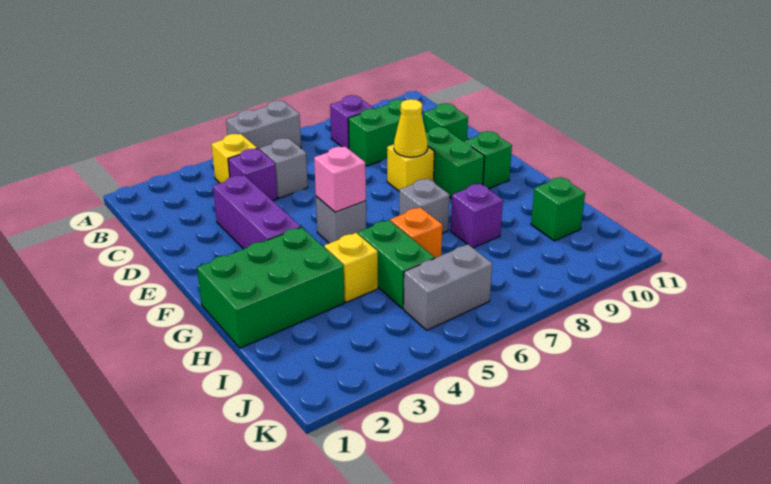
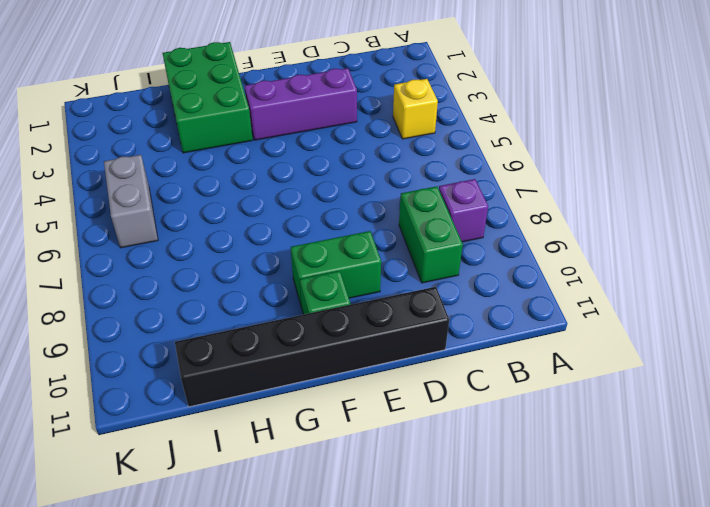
black brick D11:I11 level 1 -> none
none -> grey brick A5:A6 level 1
none -> purple brick C4 level 1
none -> grey brick C5 level 1

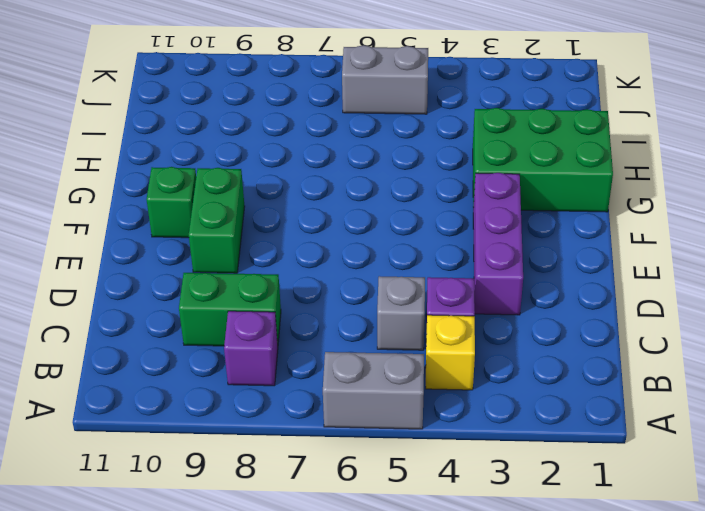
none -> green brick D10 level 1
none -> yellow brick E8 level 1
none -> grey brick F5 level 1

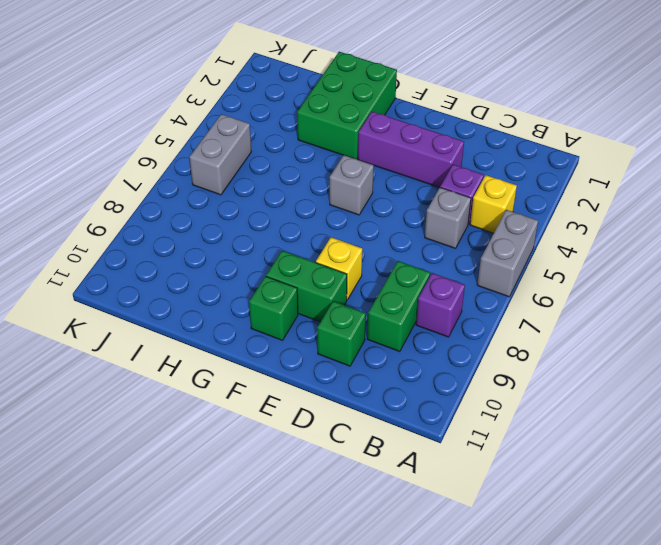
none -> grey brick G7 level 1
none -> yellow brick H4 level 1
none -> green brick H5:I5 level 1

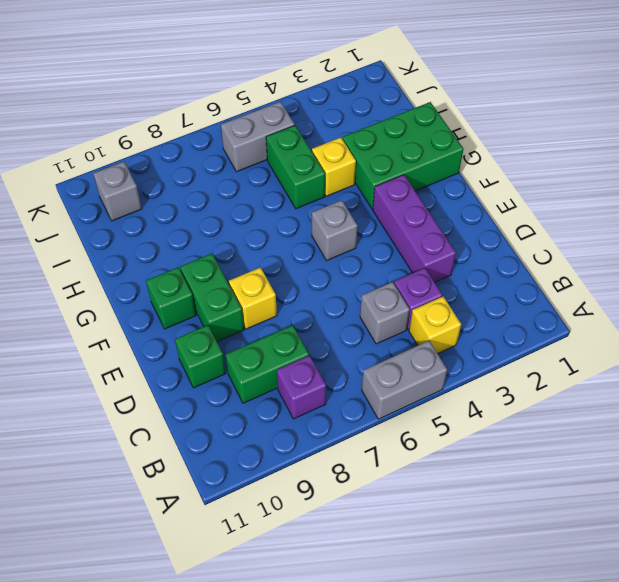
grey brick J10 level 1 -> grey brick G7 level 1
none -> orange brick H6 level 1
none -> purple brick H8 level 1
none -> green brick I10 level 1

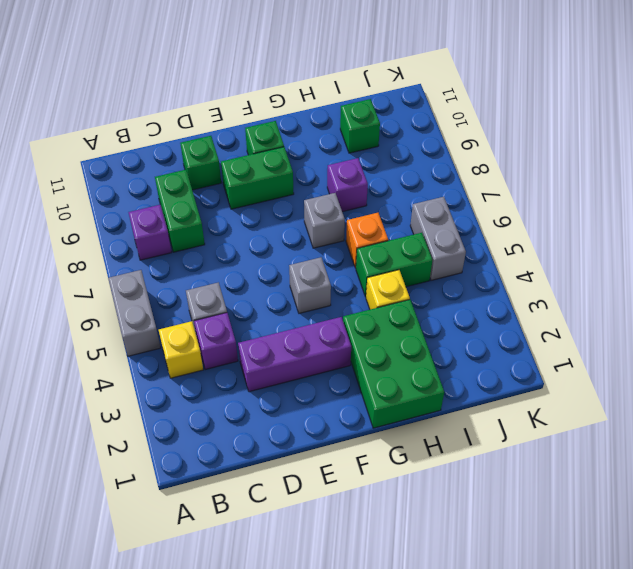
none -> yellow brick E8 level 1
none -> yellow cone E8 level 2
none -> pink brick F5 level 2

